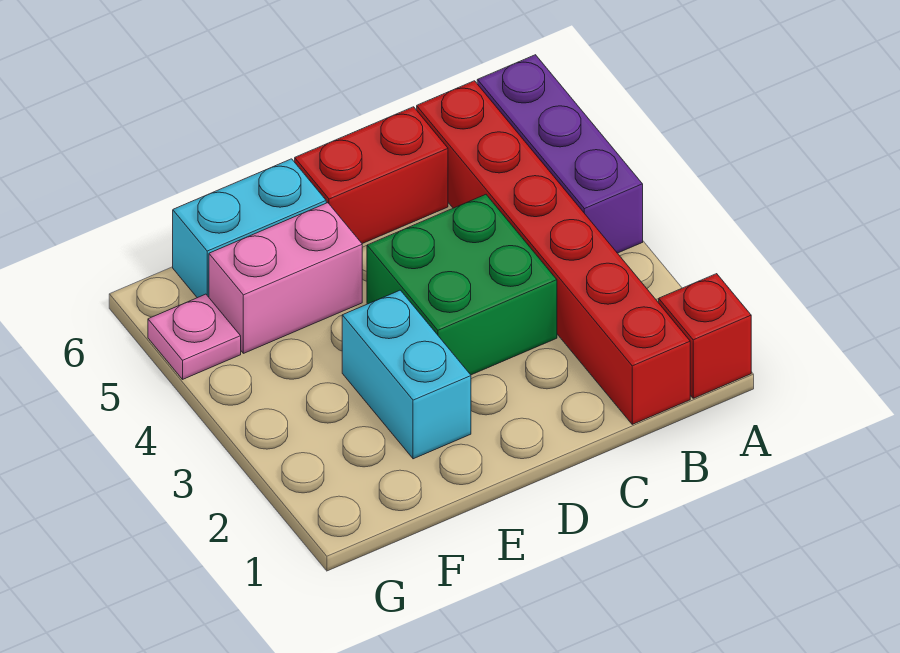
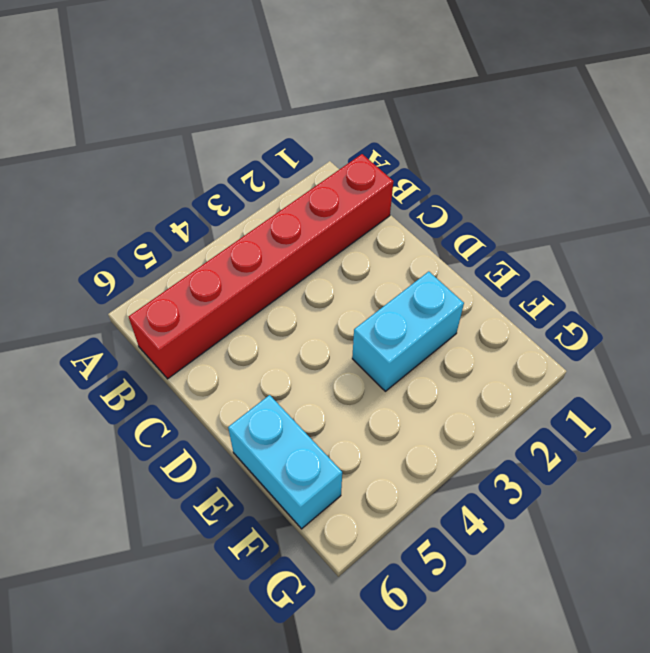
none -> red brick A1 level 1
none -> purple brick A4:A6 level 1

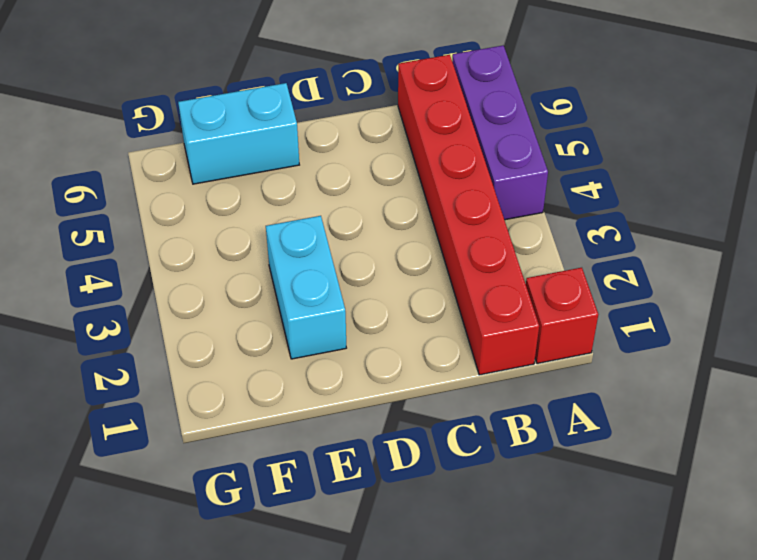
none -> green brick C3:D4 level 1
none -> red brick C6:D6 level 1

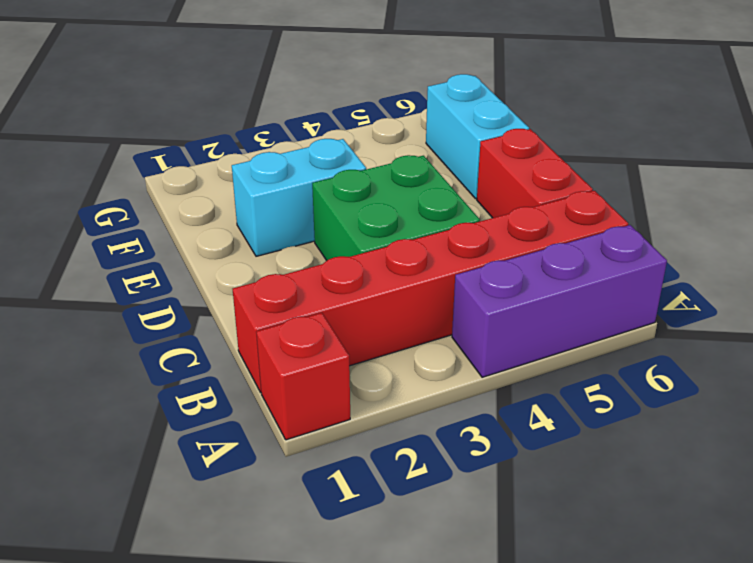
none -> pink brick E5:F5 level 1
none -> pink plate G5 level 1

